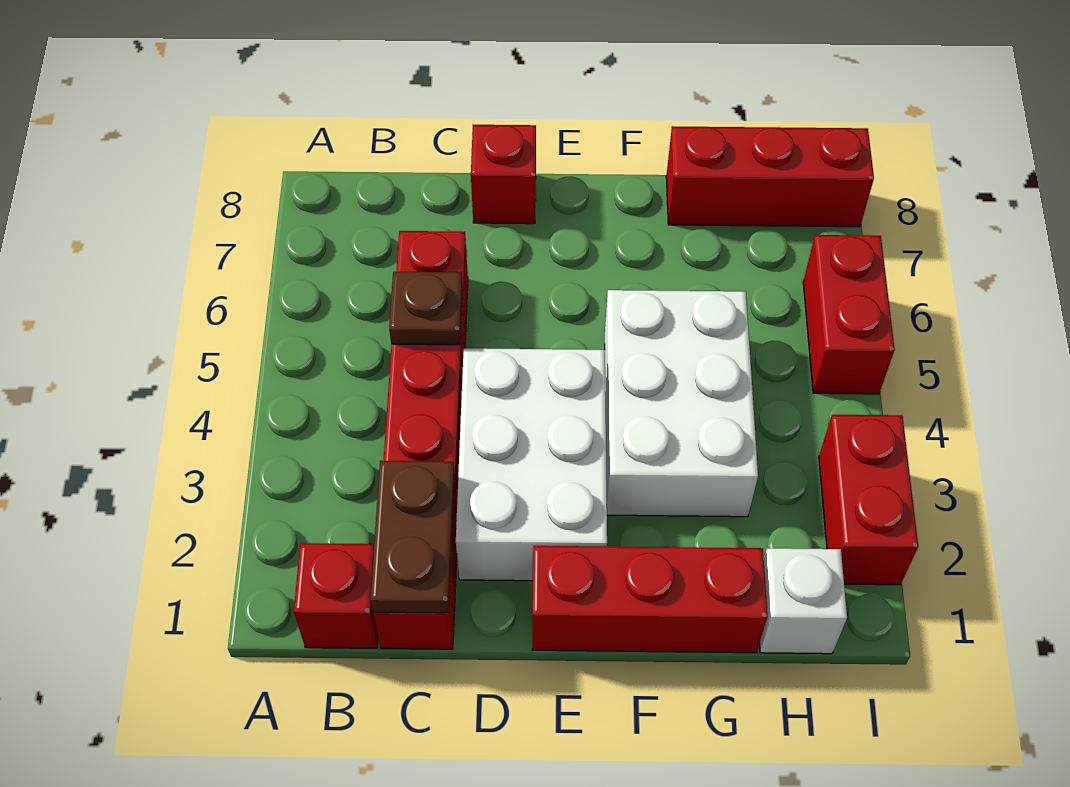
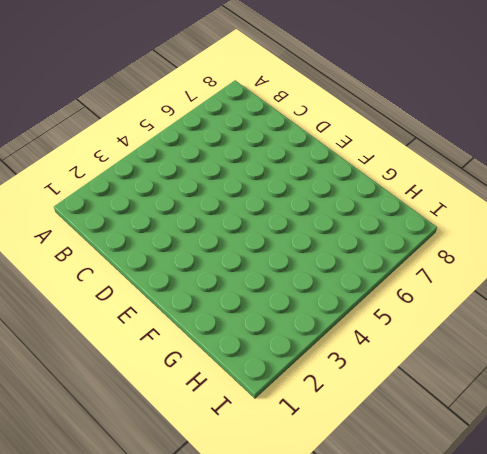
none -> red brick B1 level 1
none -> red brick C1:C6 level 1
none -> white brick D2:E4 level 1

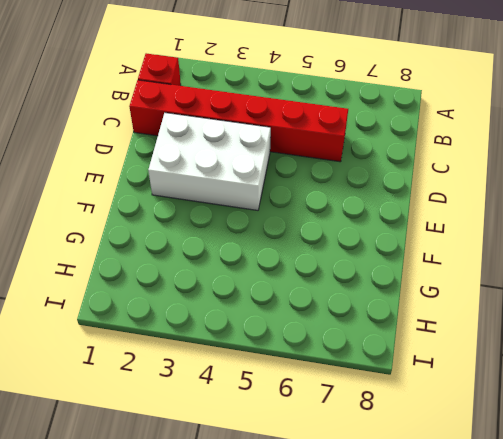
none -> red brick D8 level 1
none -> red brick E1:G1 level 1
none -> white brick F3:G5 level 1

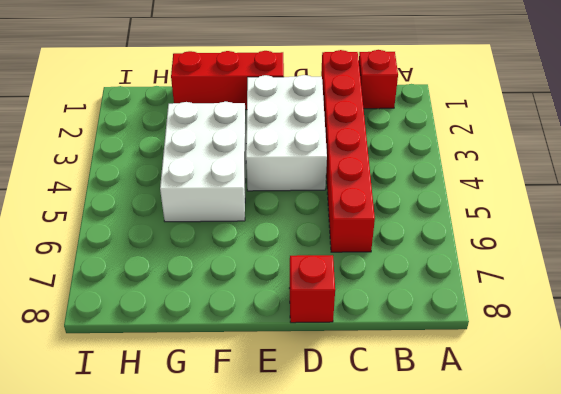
none -> red brick G8:I8 level 1
none -> white brick H1 level 1
none -> red brick I2:I3 level 1

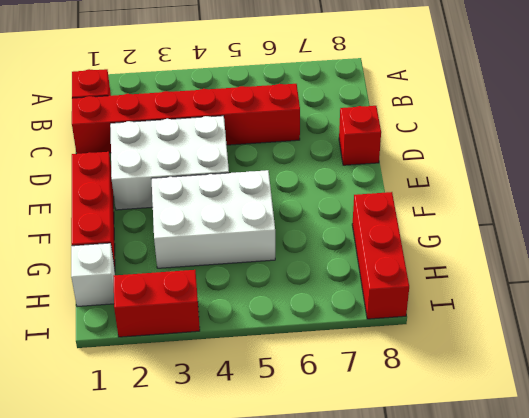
none -> red brick I5:I6 level 1
none -> brown plate C1:C2 level 2
none -> brown plate C5 level 2

